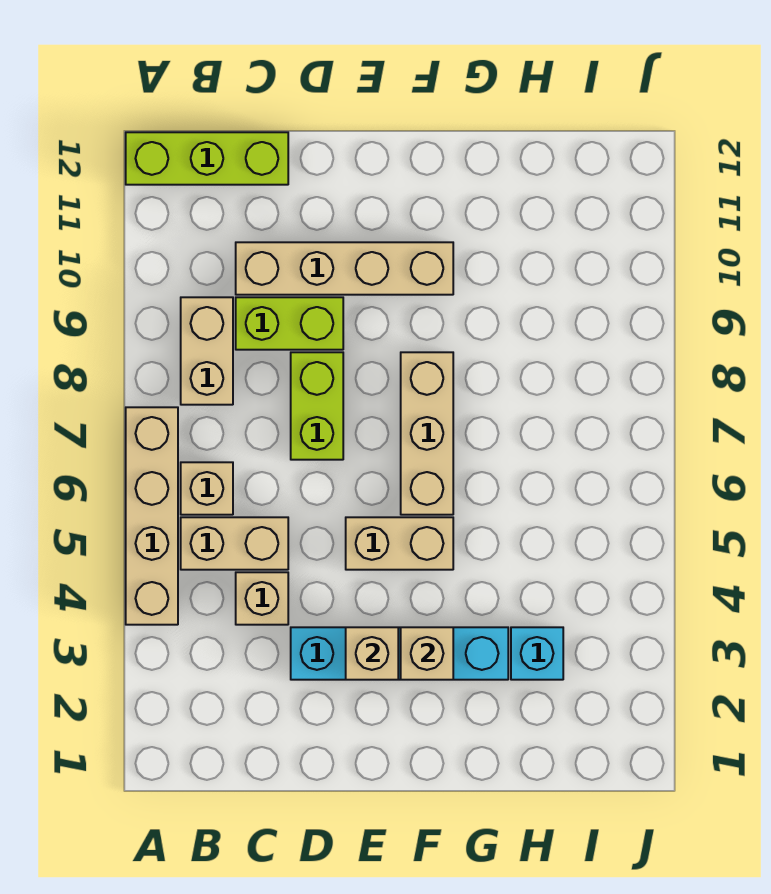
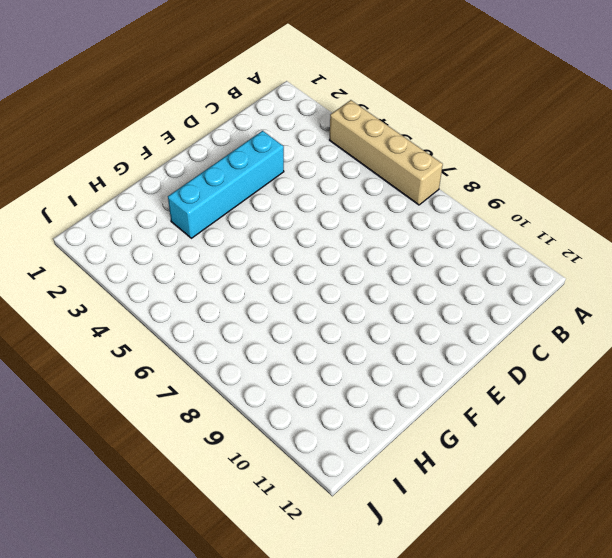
none -> lime brick A12:C12 level 1
none -> tan brick B5:C5 level 1
none -> tan brick B6 level 1

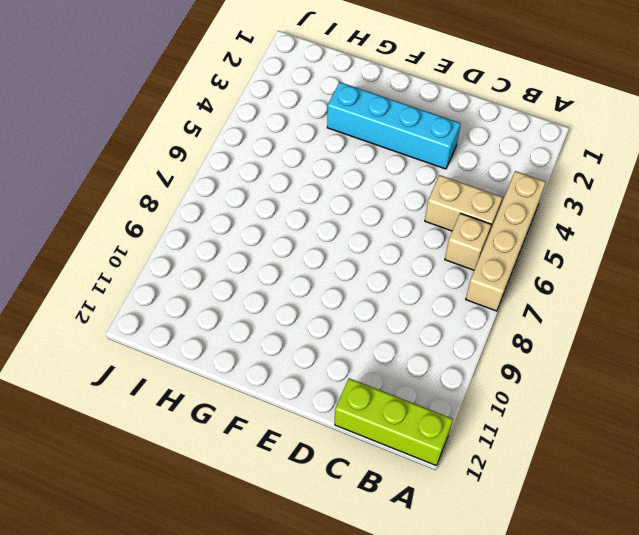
none -> tan brick B8:B9 level 1
none -> tan brick C4 level 1
none -> lime brick C9:D9 level 1

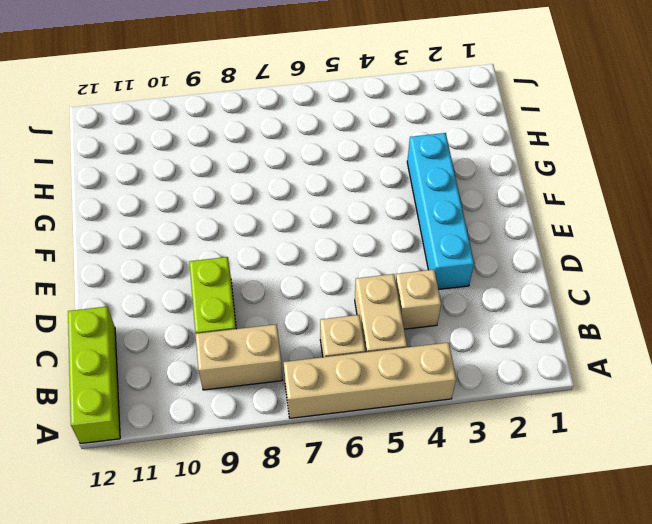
none -> tan brick C10:F10 level 1
none -> lime brick D7:D8 level 1
none -> tan brick E5:F5 level 1

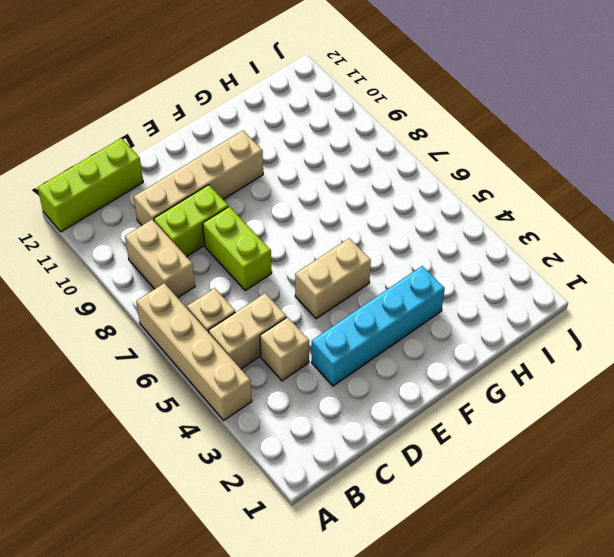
none -> tan brick F6:F8 level 1
none -> cyan brick H3 level 1
none -> tan brick E3 level 2

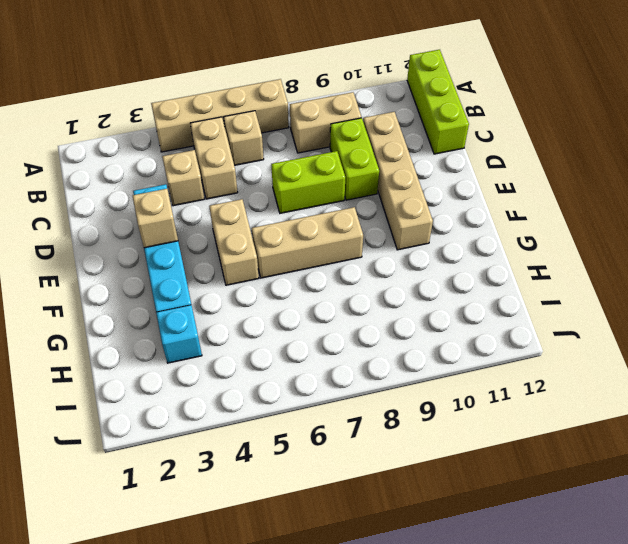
none -> tan brick F3 level 2

